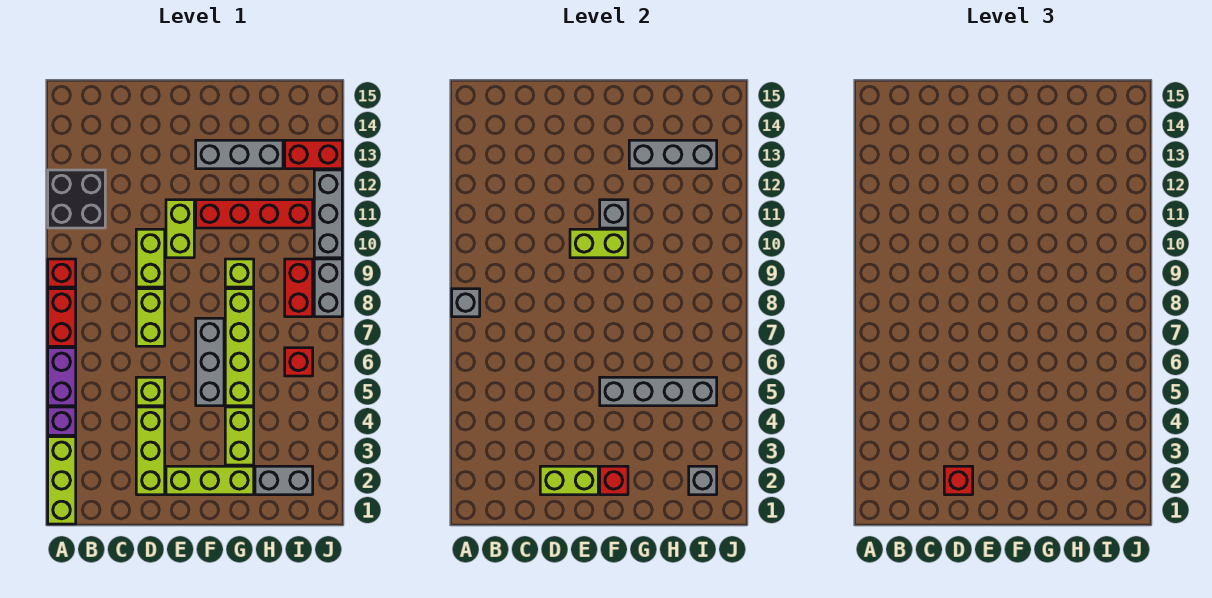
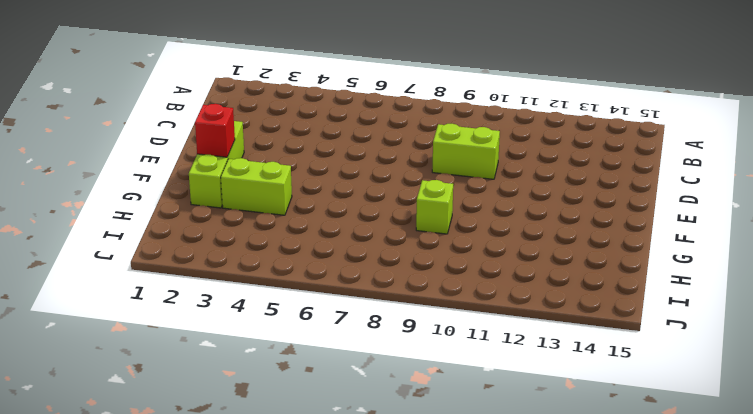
none -> lime brick A1:A3 level 1
none -> purple brick A4 level 1
none -> purple brick A5:A6 level 1
none -> red brick A7:A8 level 1

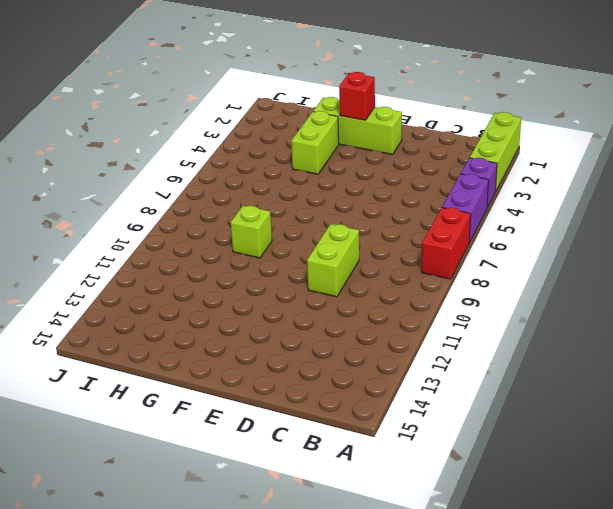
none -> red brick A9 level 1
none -> black brick A11:B12 level 1
none -> lime brick D2:D4 level 1
none -> lime brick D5 level 1

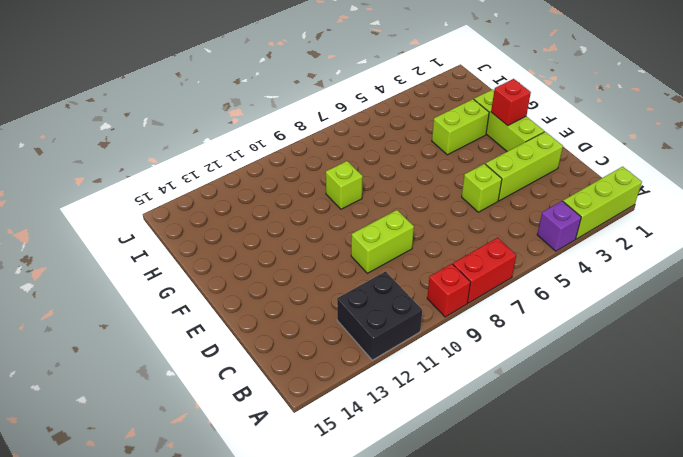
none -> purple brick A5:A6 level 1
none -> lime brick D7:D8 level 1
none -> lime brick E10:E11 level 1
none -> grey brick F5:F7 level 1

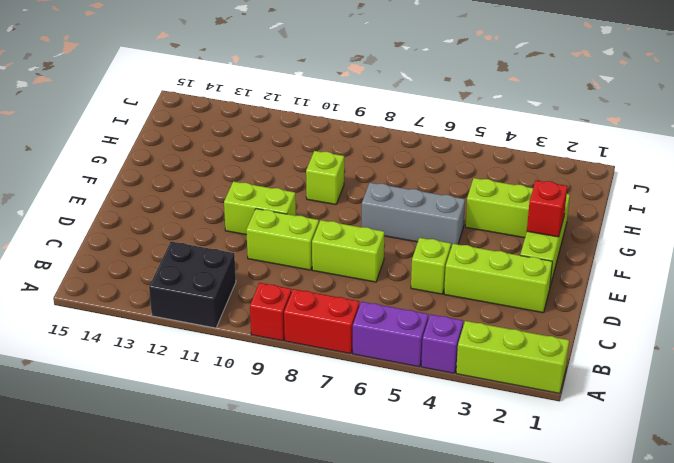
none -> red brick F11:I11 level 1
none -> grey brick F13:H13 level 1
none -> lime brick G5:G8 level 1
none -> grey brick H2:I2 level 1

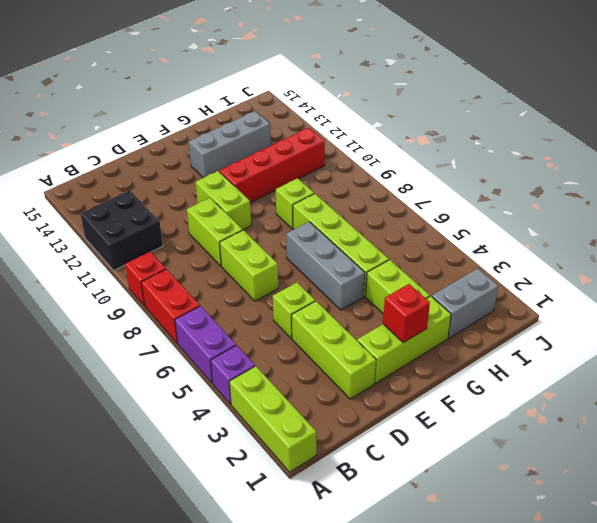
none -> red brick I6 level 1
none -> red brick I8:I9 level 1
none -> red brick I13:J13 level 1
none -> grey brick J8:J9 level 1

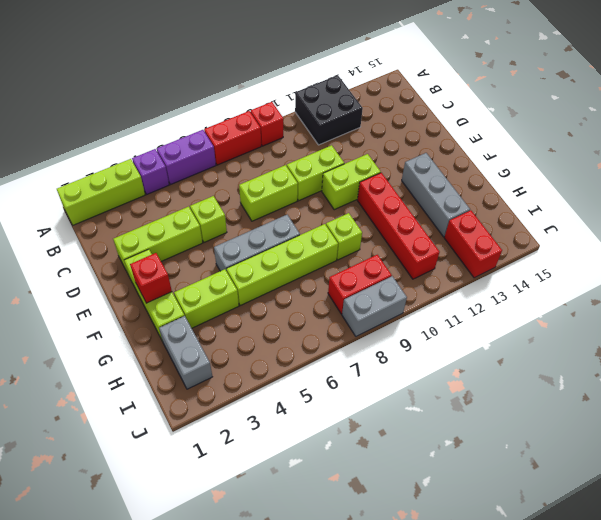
none -> red brick I6 level 1
none -> grey brick J10:J12 level 1
none -> grey brick A8 level 2
none -> lime brick D2:E2 level 2

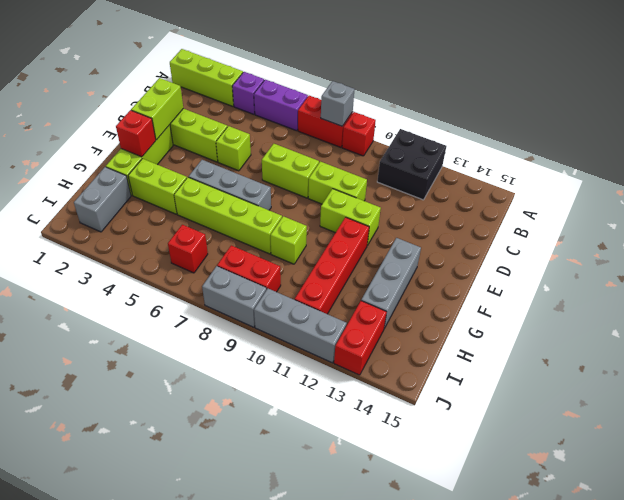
none -> lime brick E10:F10 level 2
none -> grey brick F5:I5 level 2
none -> grey brick F11 level 2
none -> grey brick G13:I13 level 2

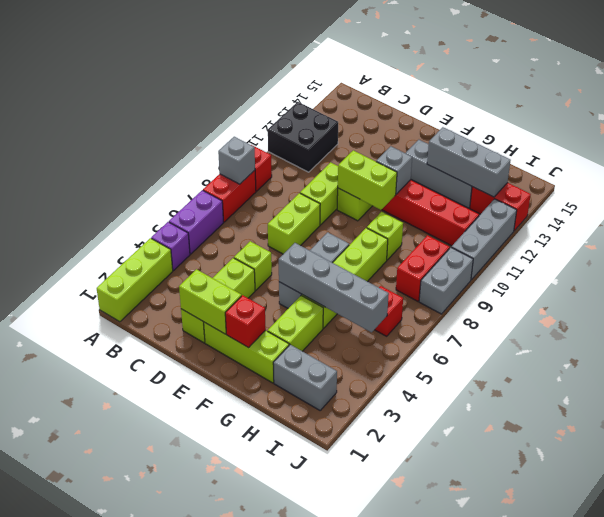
none -> grey brick I2 level 2
none -> red brick D2 level 3

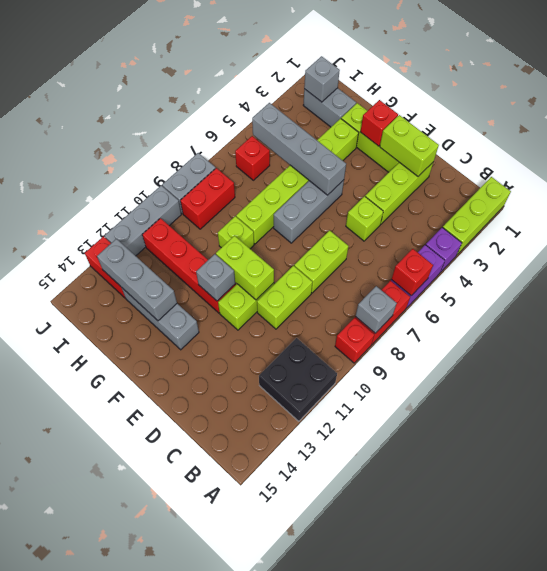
red brick A6 level 2 -> red brick D2 level 3

